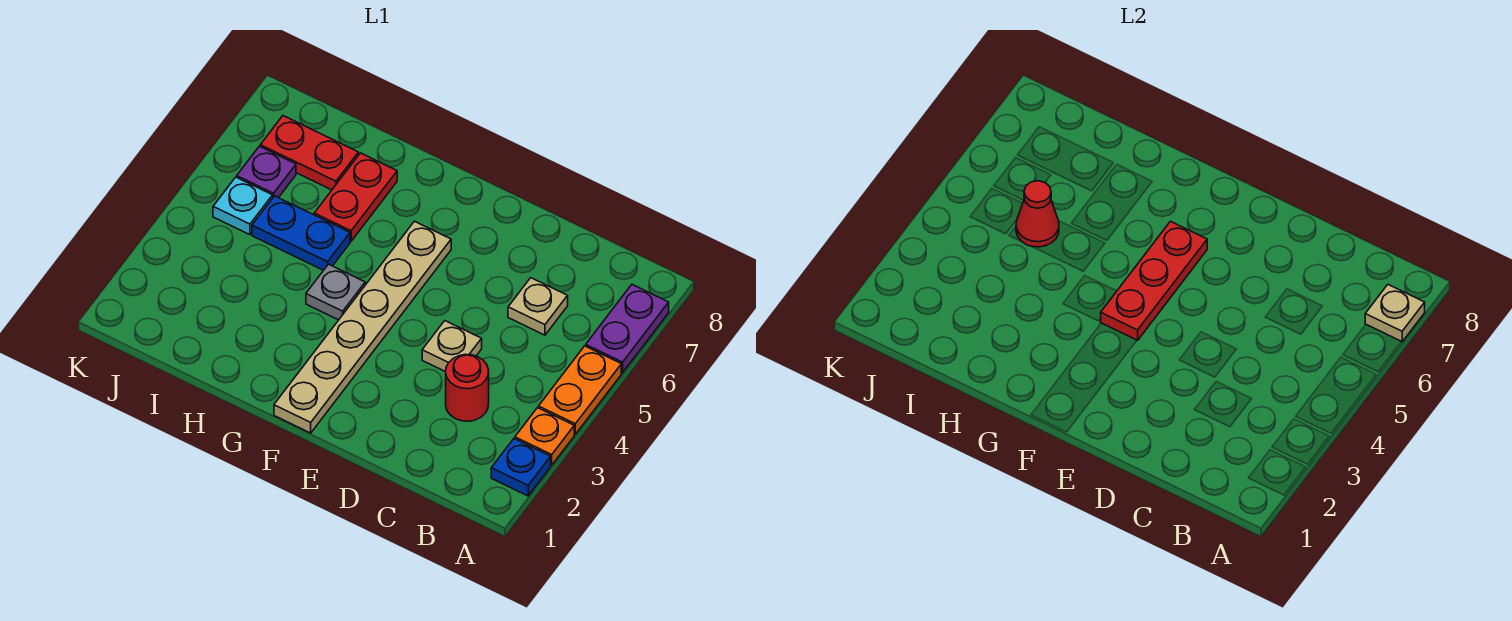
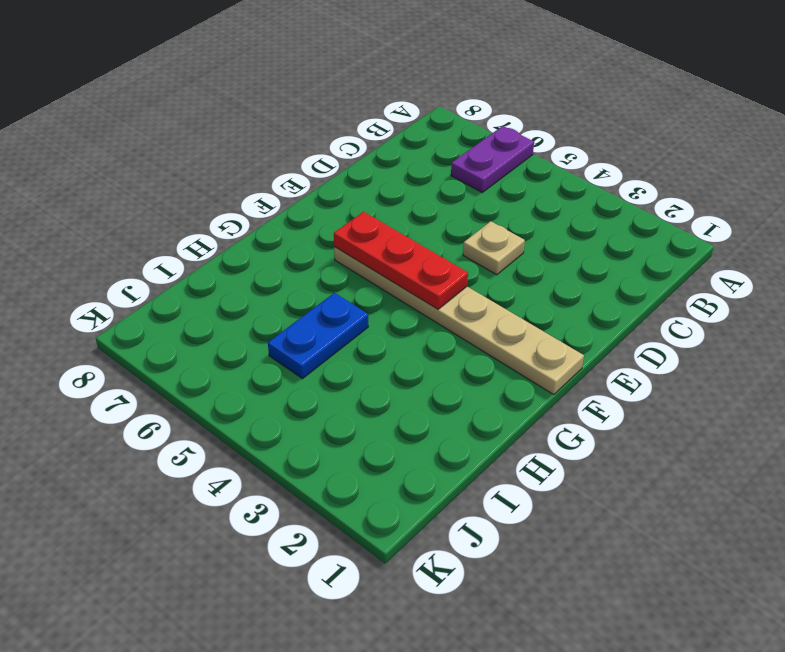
purple plate A6:B6 level 1 -> purple plate A6:A7 level 1
none -> blue plate A2 level 1
none -> orange plate A3 level 1
none -> orange plate A4:A5 level 1

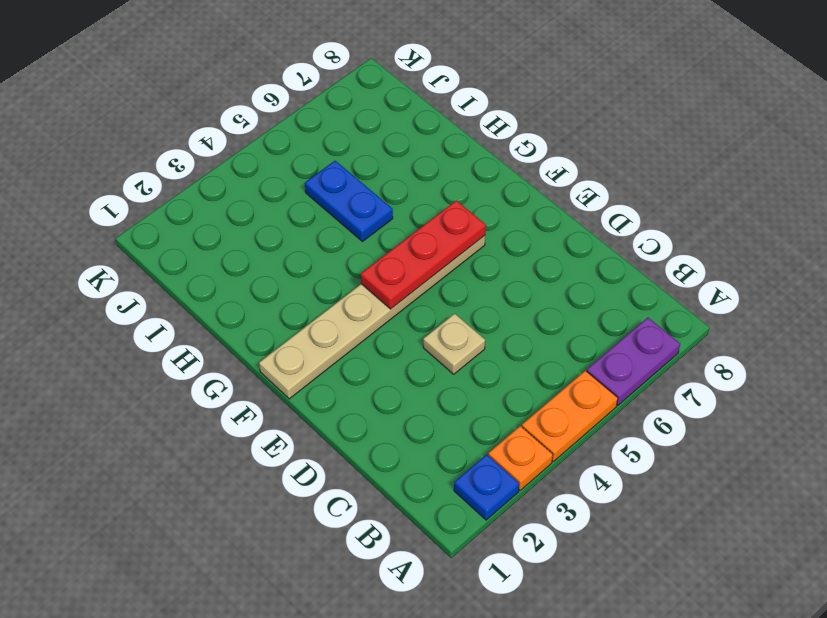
none -> red round brick C3 level 1
none -> tan plate C6 level 1
none -> grey plate G4 level 1

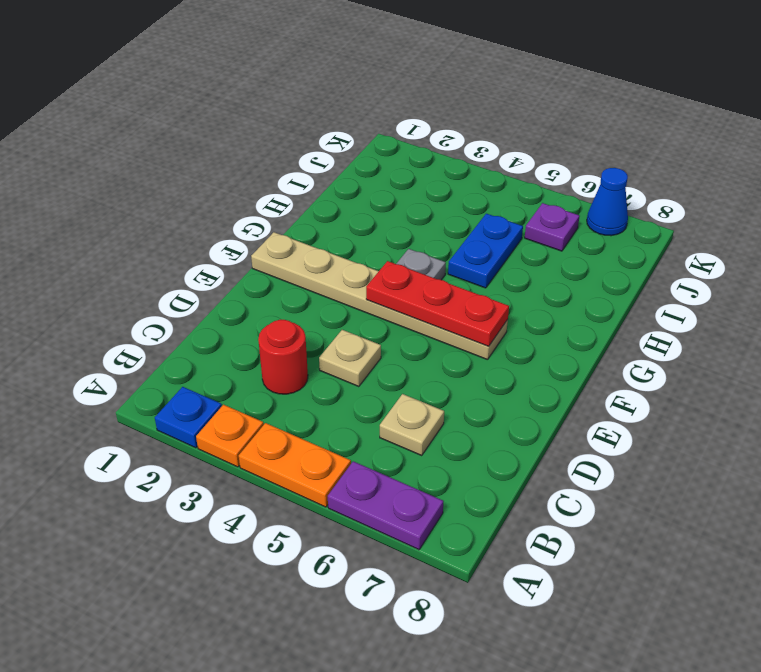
blue cone K7 level 1 -> none
none -> red plate H6:H7 level 1
none -> red plate I7:J7 level 1
none -> cyan plate J5 level 1

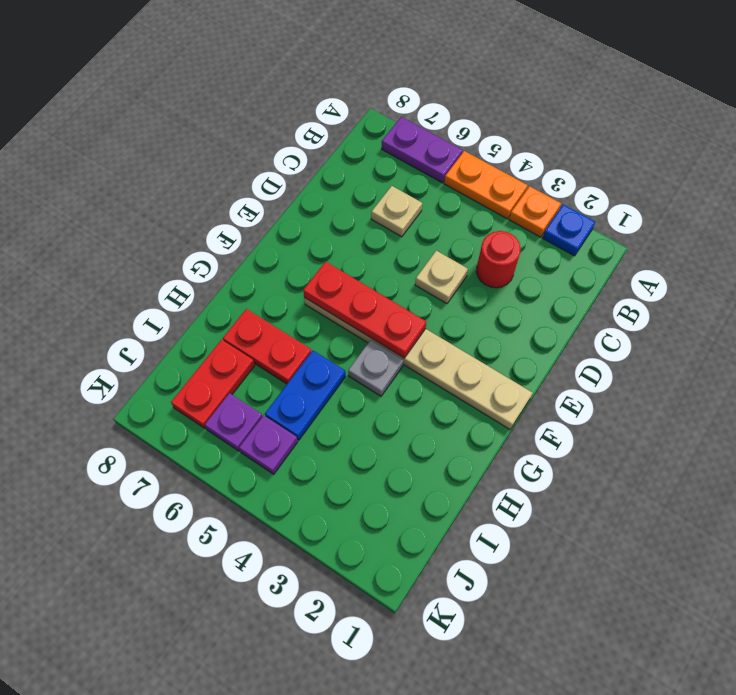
purple plate J5 level 1 -> cyan plate J5 level 1
none -> tan plate A7 level 2
none -> red cone I5 level 2

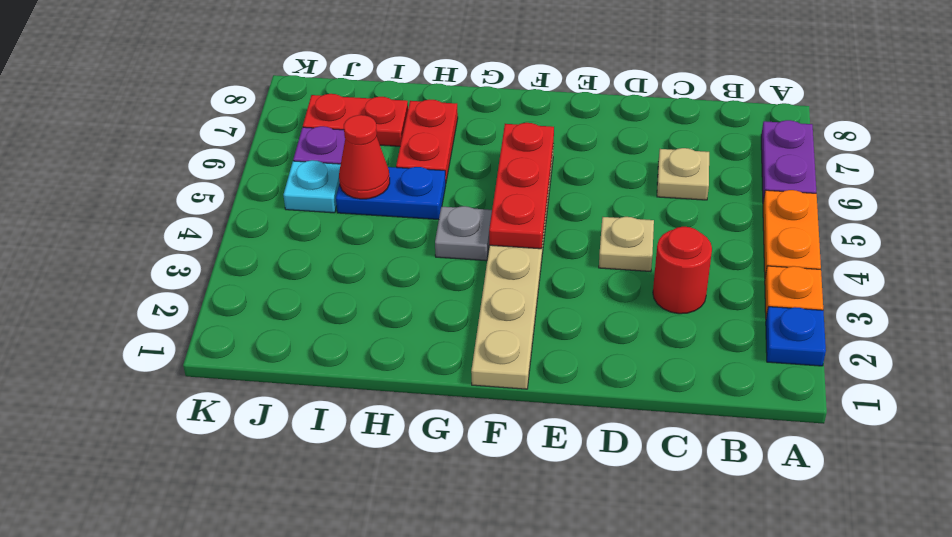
none -> tan plate A7 level 2

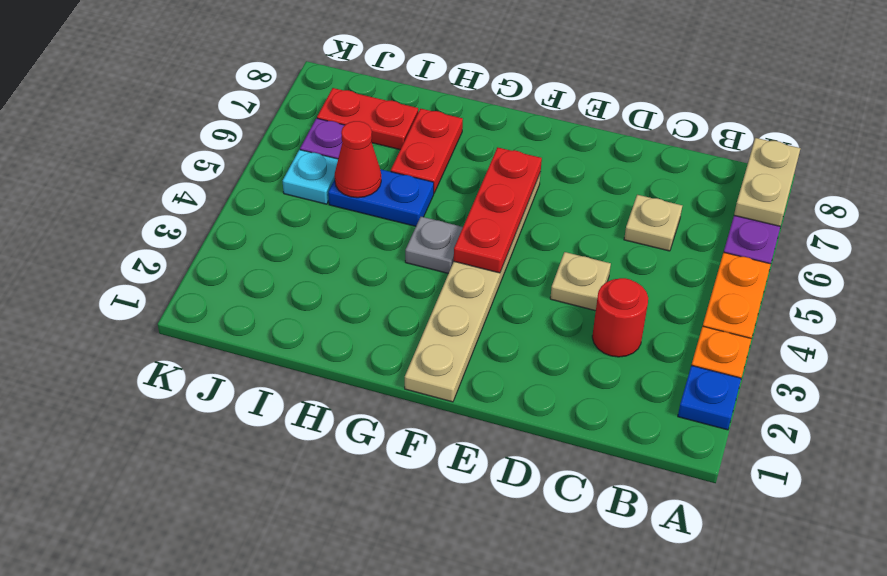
tan plate A7:A8 level 2 -> tan plate A7 level 2

